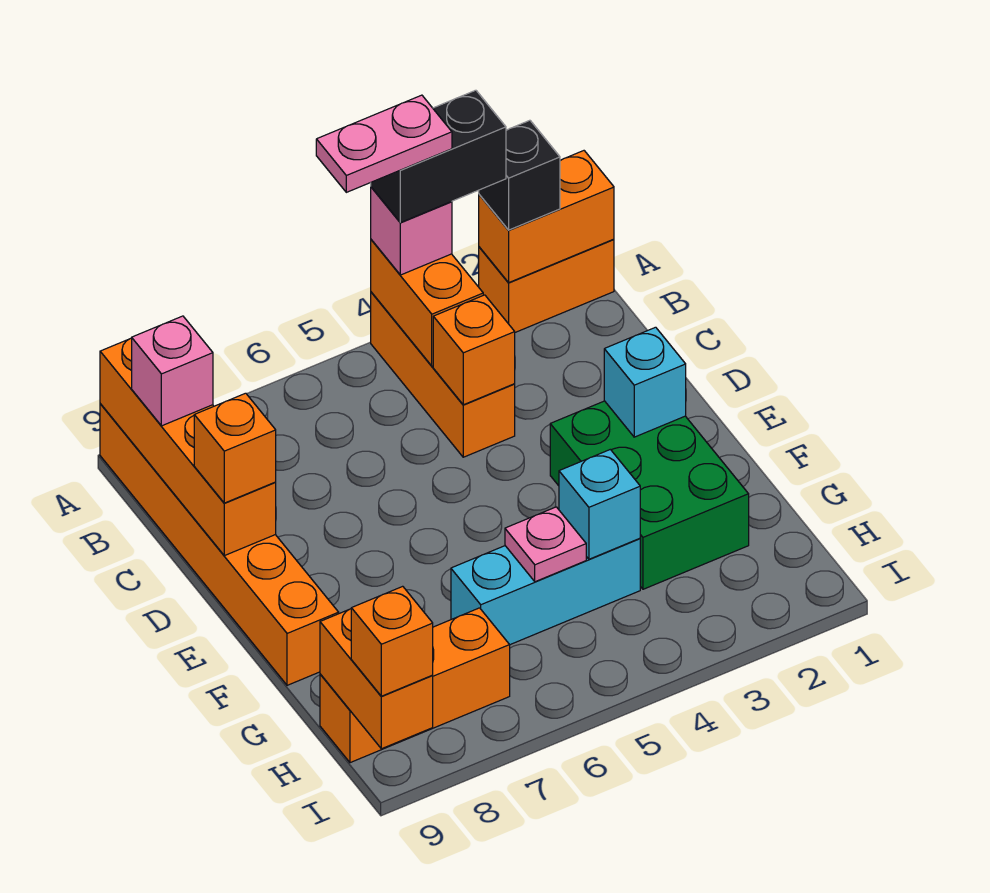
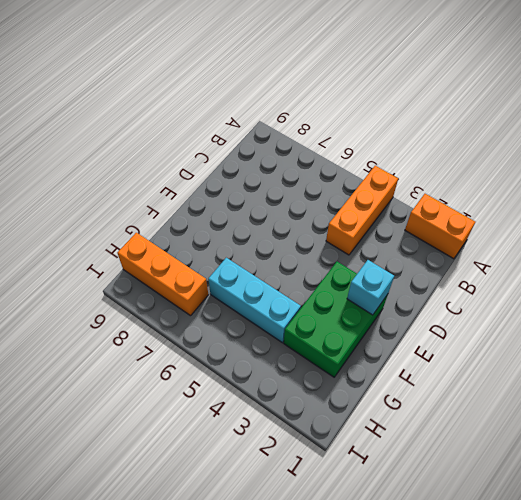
none -> orange brick A9:F9 level 1
none -> orange brick A1:A2 level 2
none -> orange brick A4:B4 level 2

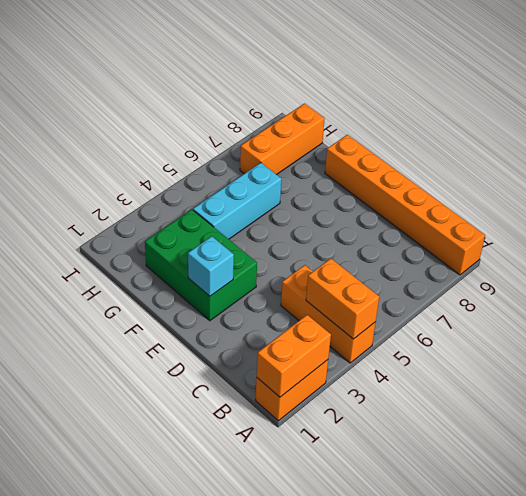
none -> orange brick A9:D9 level 2
none -> orange brick C4 level 2
none -> cyan brick G4 level 2

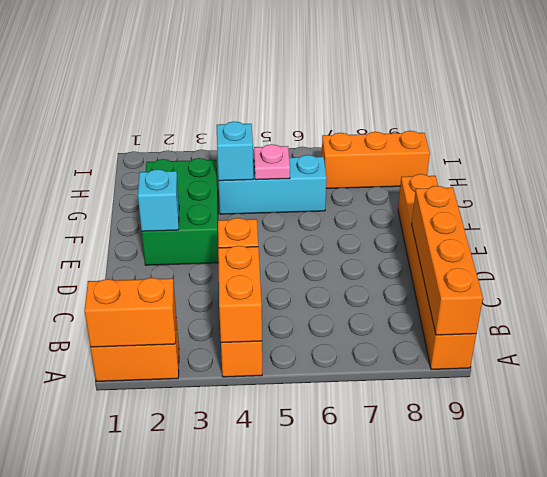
none -> orange brick H9:I9 level 2
none -> black brick A2 level 3
none -> pink brick A4 level 3

